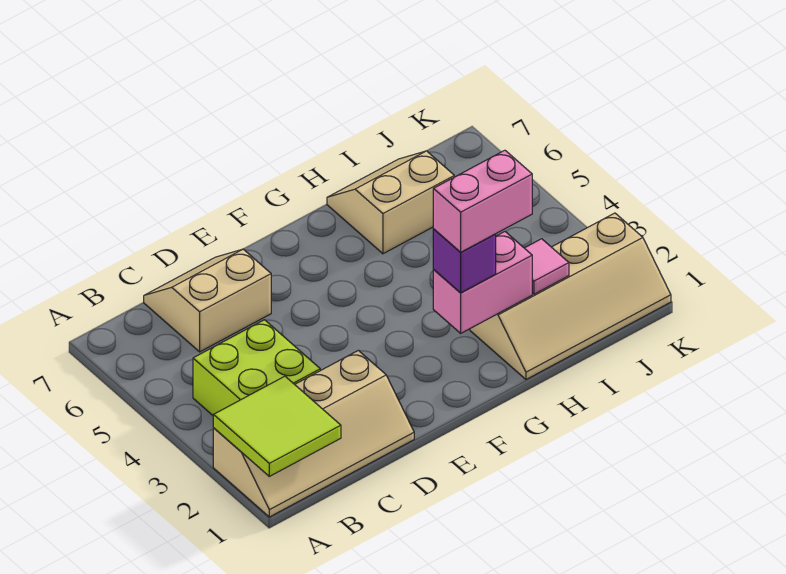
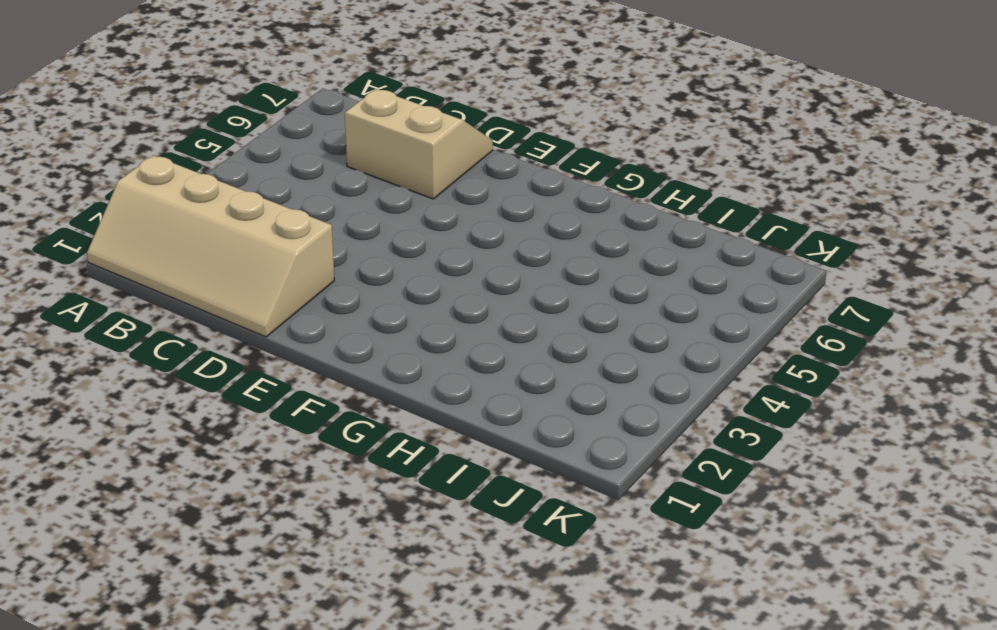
none -> lime brick B3:C4 level 1
none -> tan slope H1:K2 level 1 top 2

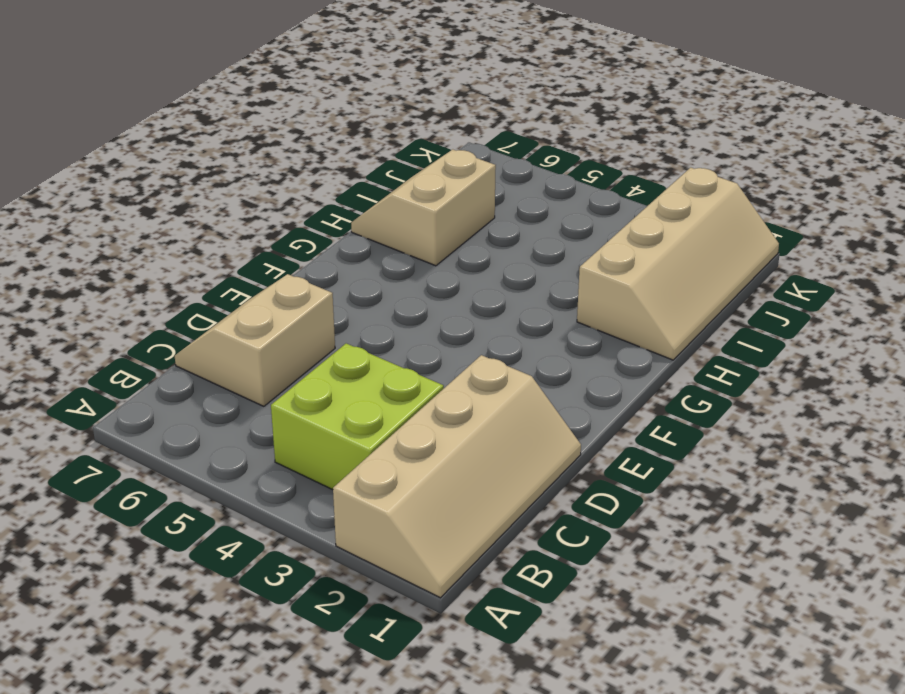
none -> lime tile A1:B2 level 2
none -> pink brick G2:H2 level 2

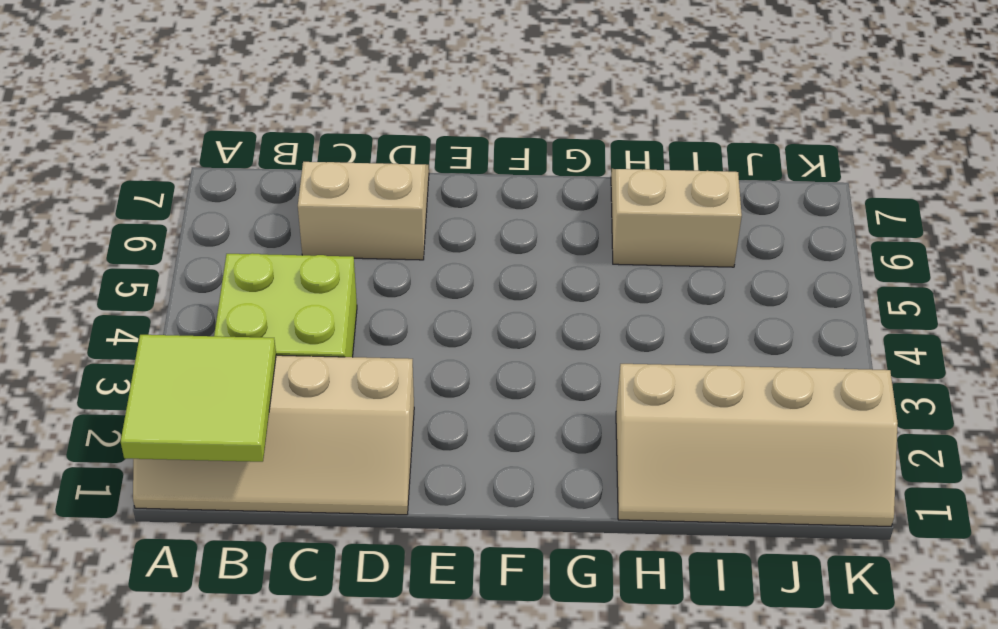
none -> pink brick G2:H2 level 2
none -> pink tile I2 level 2

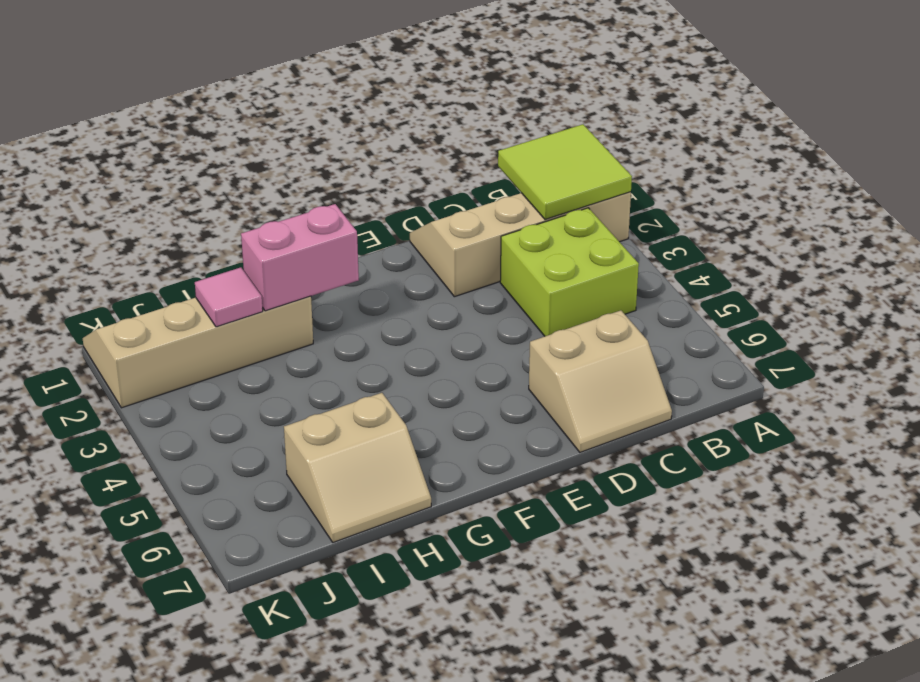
none -> purple brick G2 level 3
none -> pink brick G2:H2 level 4

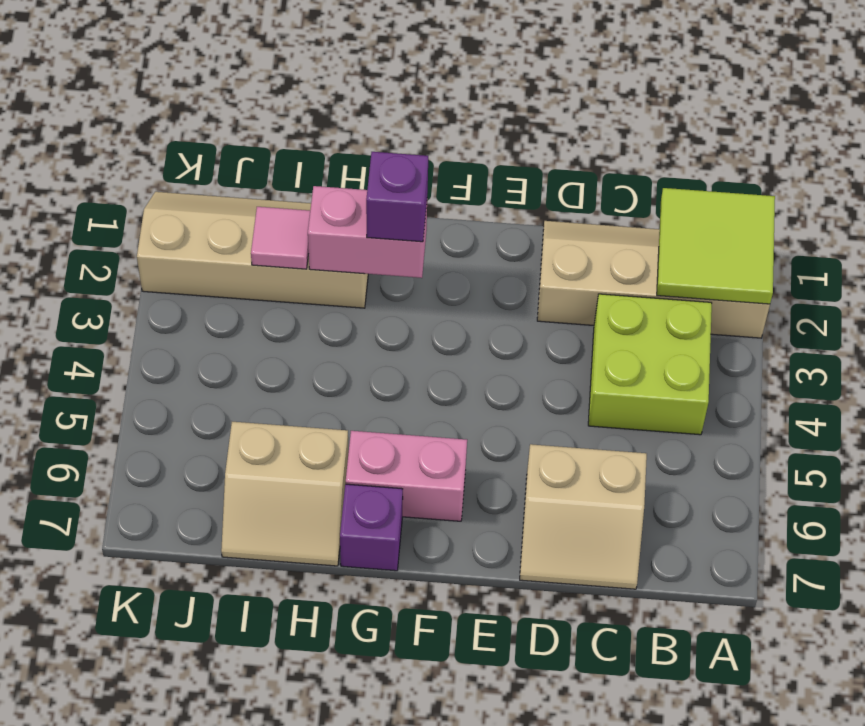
pink brick F6:G6 level 1 -> pink brick G2:H2 level 4
purple brick G7 level 1 -> none

